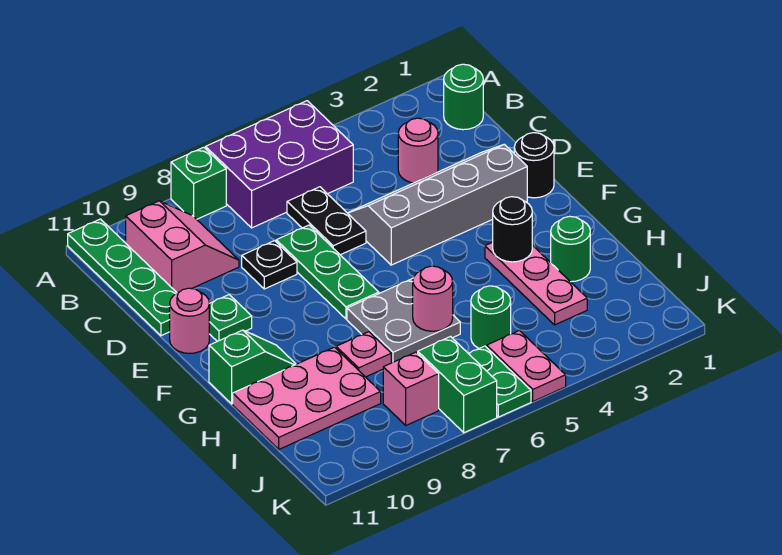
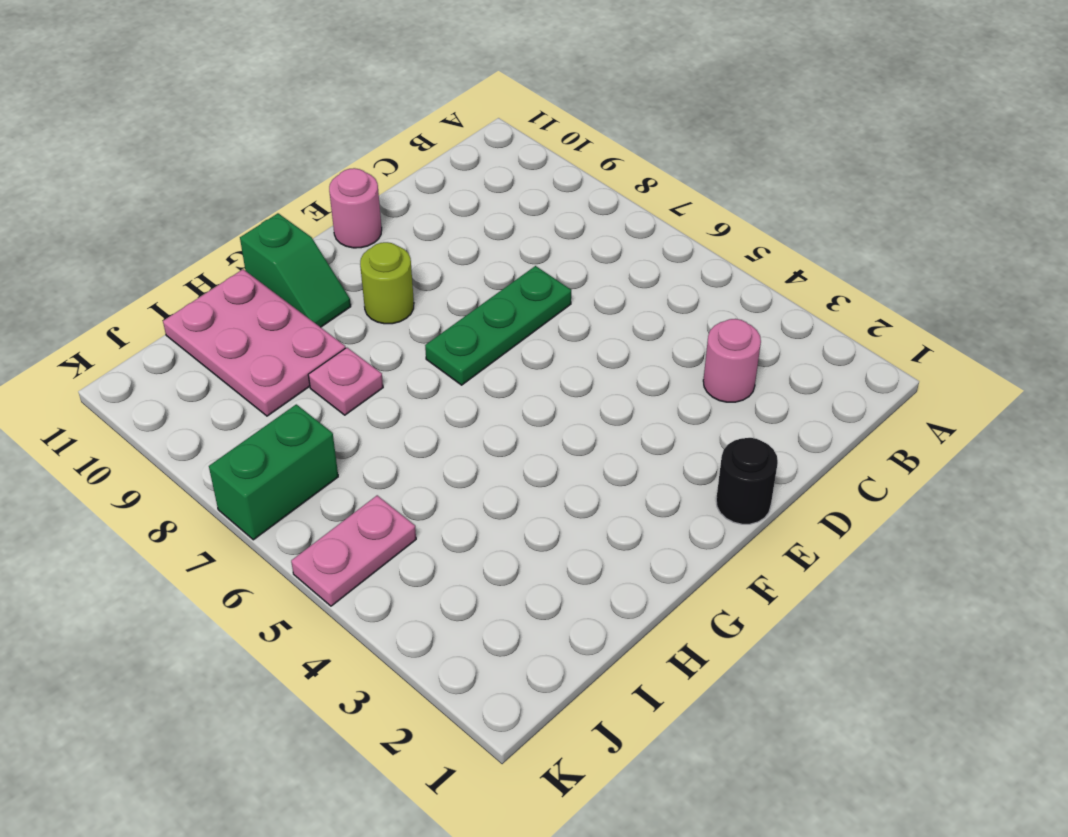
lime round brick F9 level 1 -> none
none -> purple brick A5:B7 level 1
none -> green brick A8 level 1
none -> green plate A11:D11 level 1

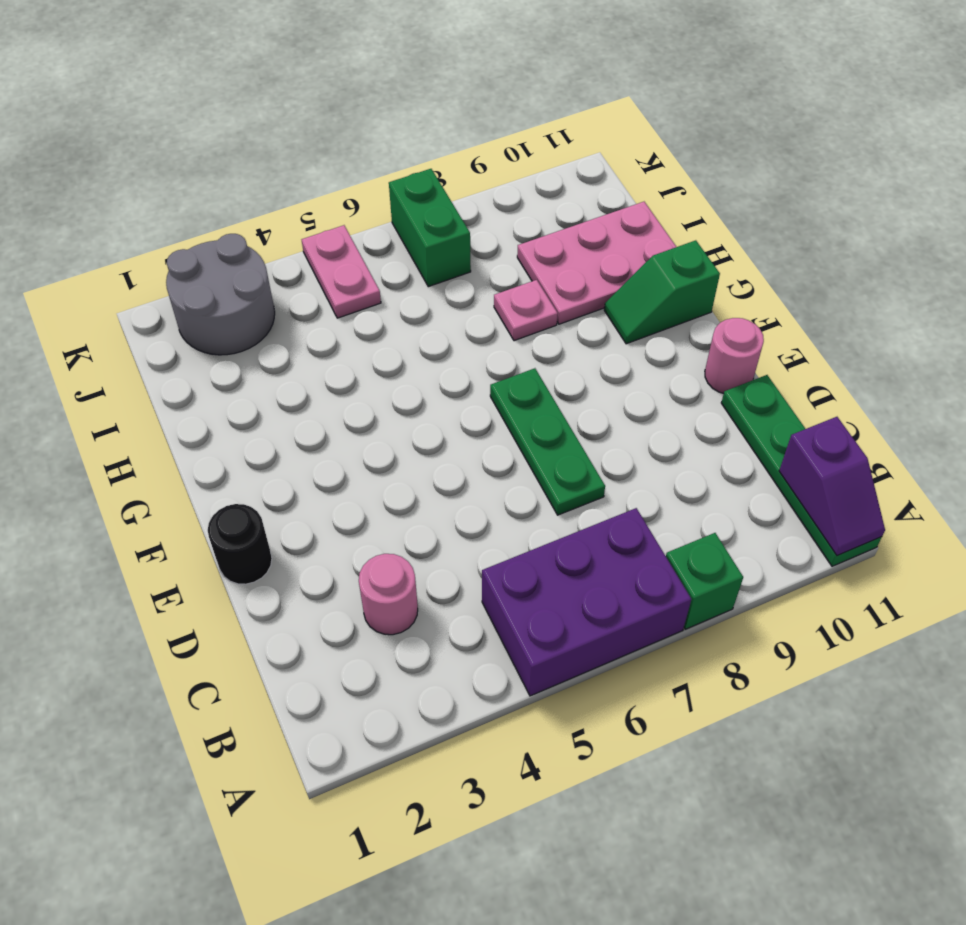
purple slope A11:B11 level 2 top B -> none
grey round brick J2:K3 level 1 -> none
none -> green round brick B1 level 1
none -> pink slope B9:C10 level 1 top 10
none -> black plate C6:D6 level 1

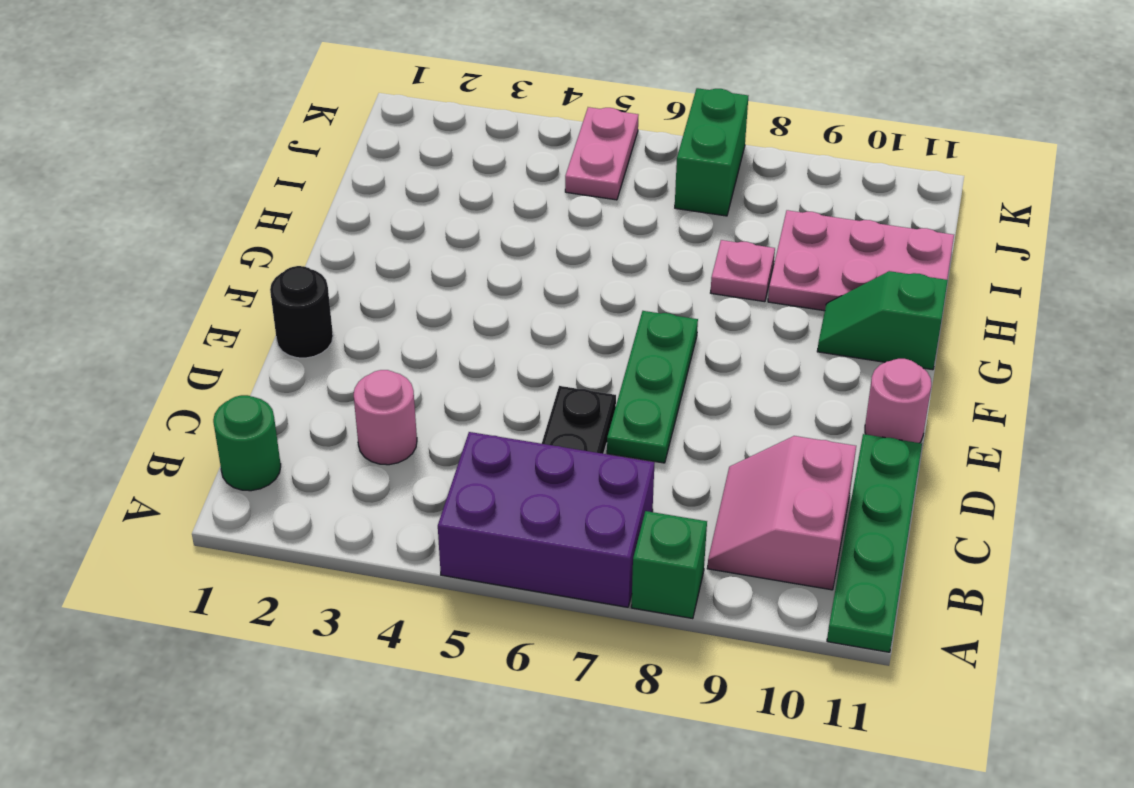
none -> grey slope D2:E5 level 1 top E
none -> black plate D8 level 1
none -> green plate E10 level 1

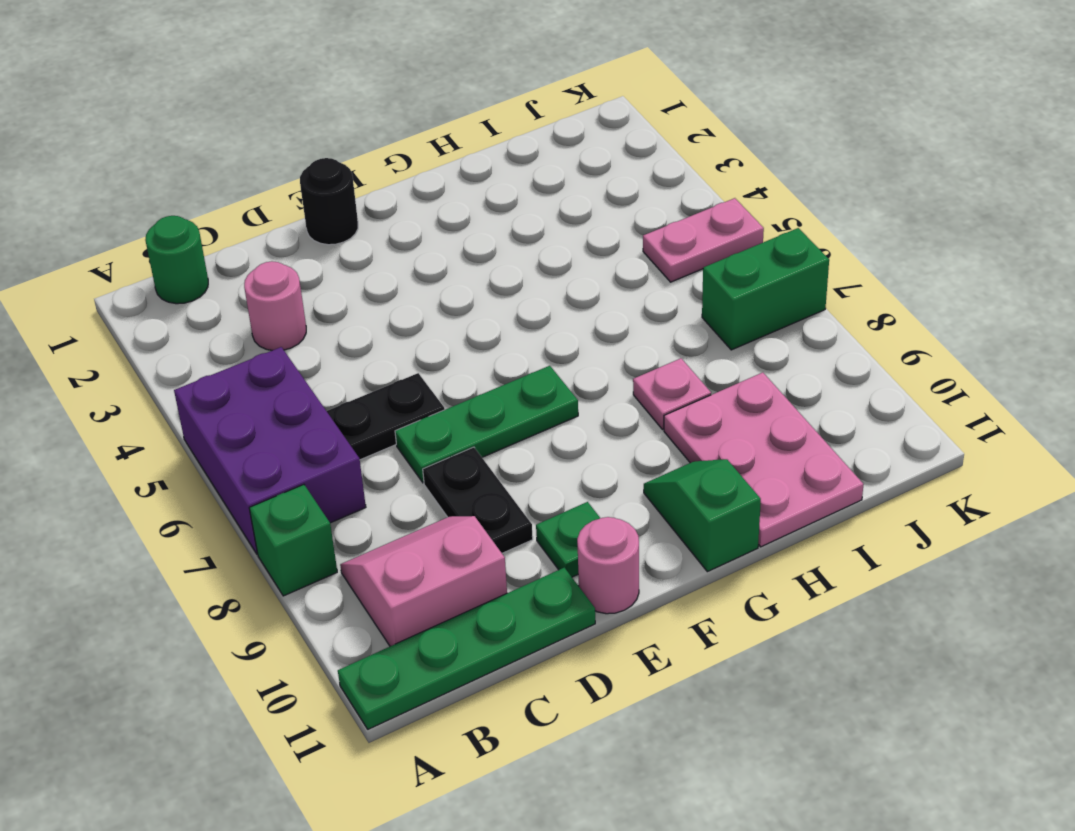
black plate D8:D9 level 1 -> black plate D8 level 1
none -> grey slope D2:E5 level 1 top E
none -> pink plate G3:I3 level 1
none -> grey plate G6:H7 level 1

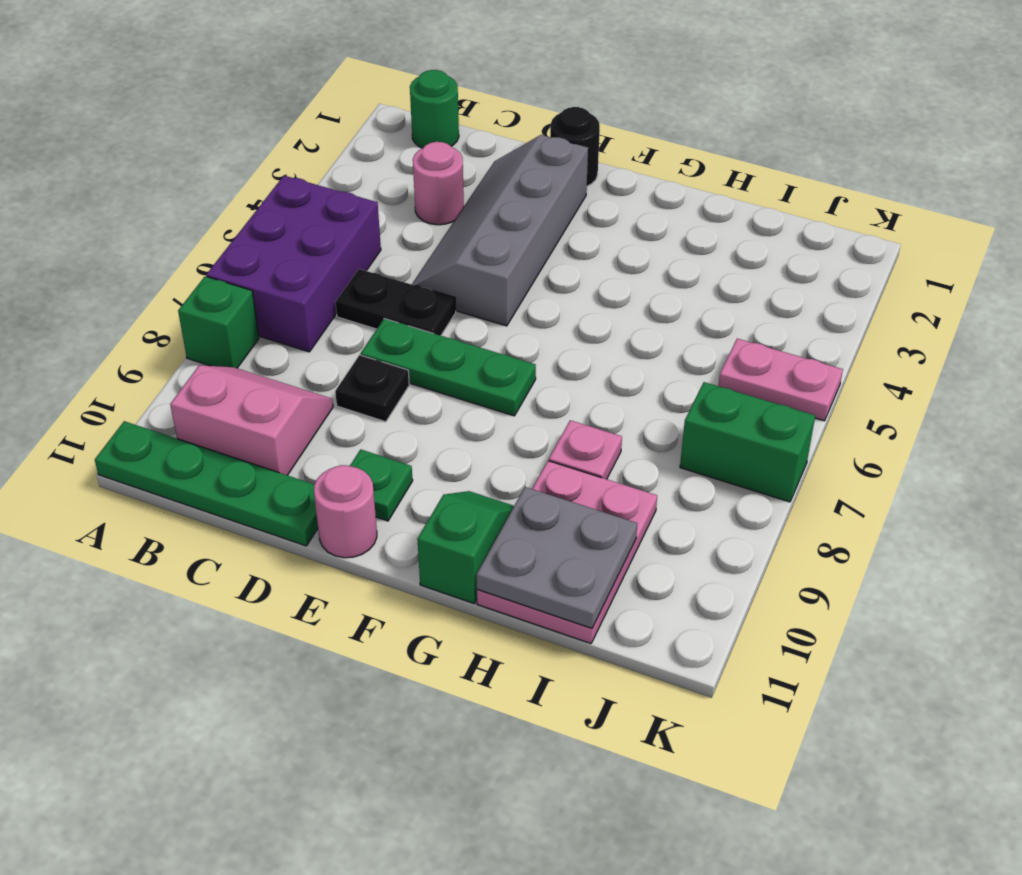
grey plate H10:I11 level 2 -> grey plate G6:H7 level 1
none -> pink plate G3:I3 level 1
none -> green round brick H2 level 1
none -> green round brick I5 level 1

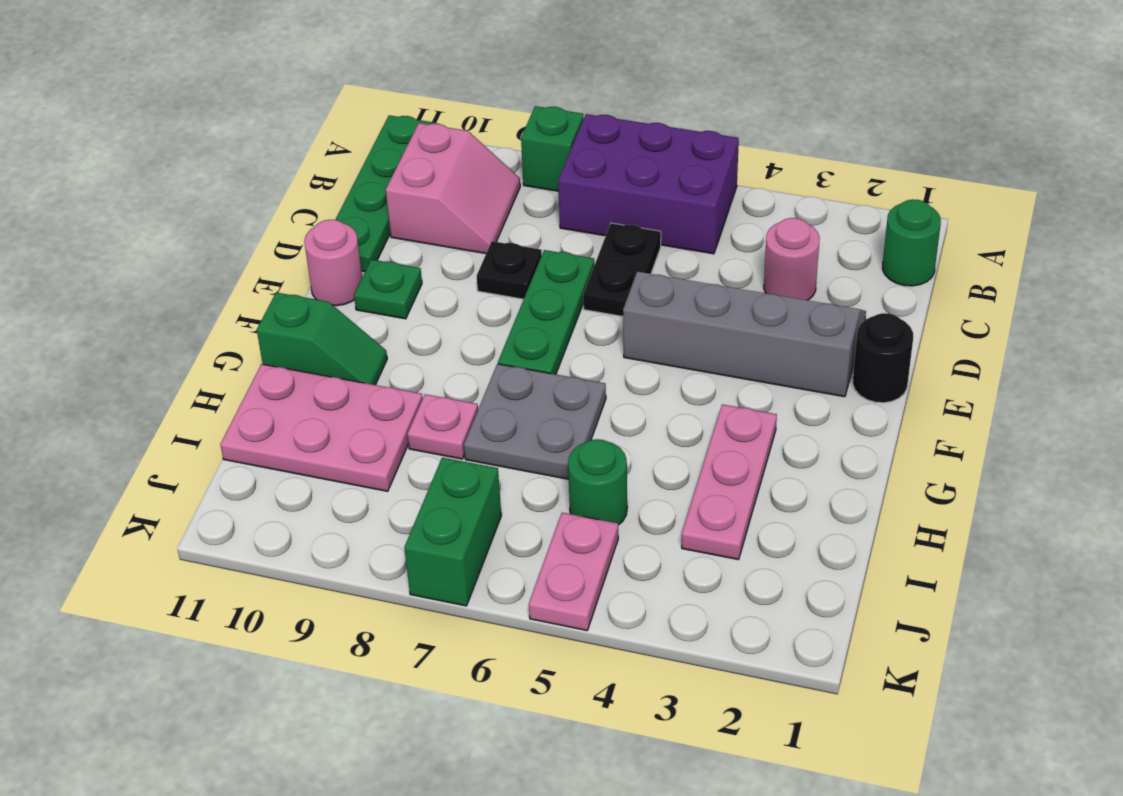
none -> green round brick H2 level 1
none -> green plate J6:K6 level 1
none -> pink brick J8 level 1

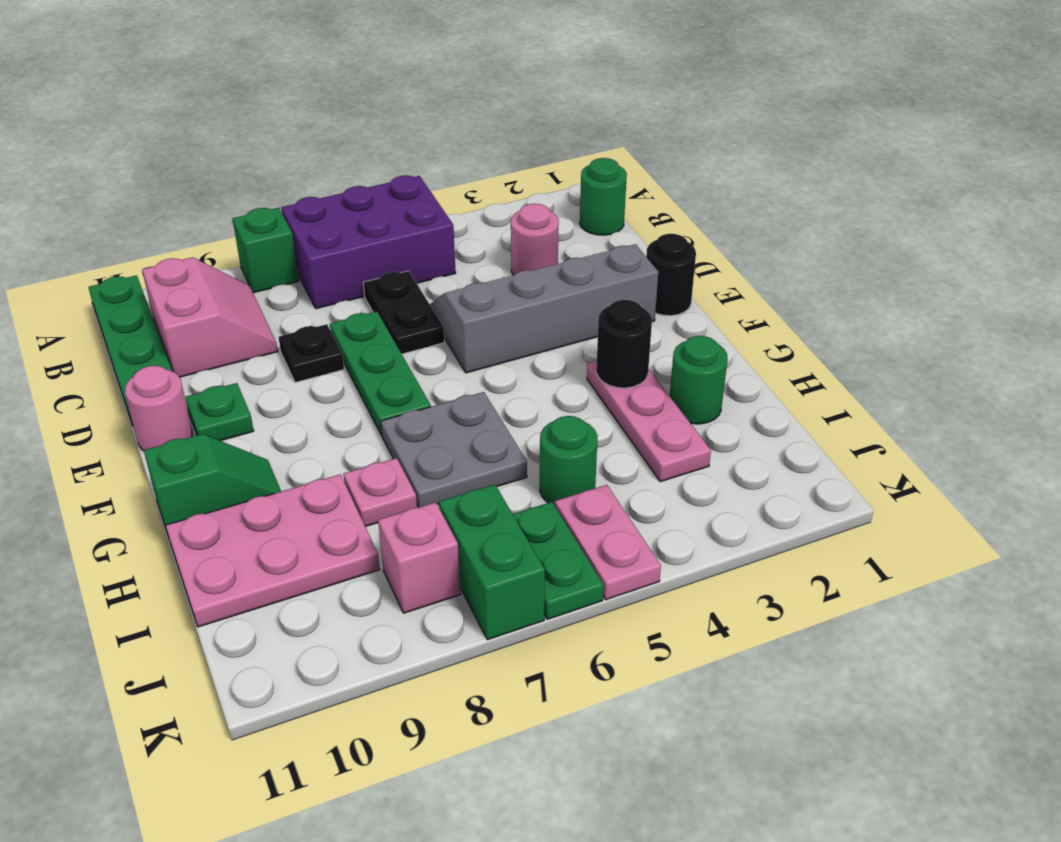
none -> pink round brick H6 level 2

